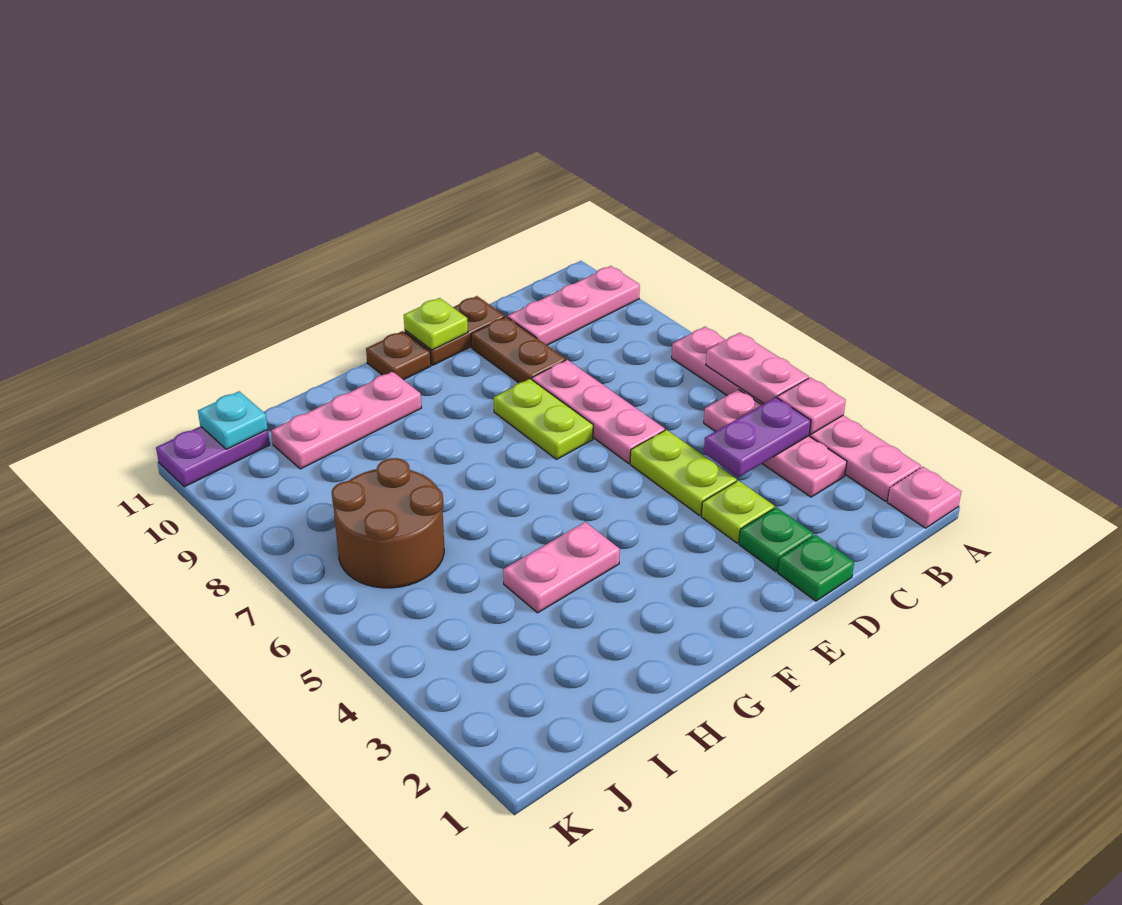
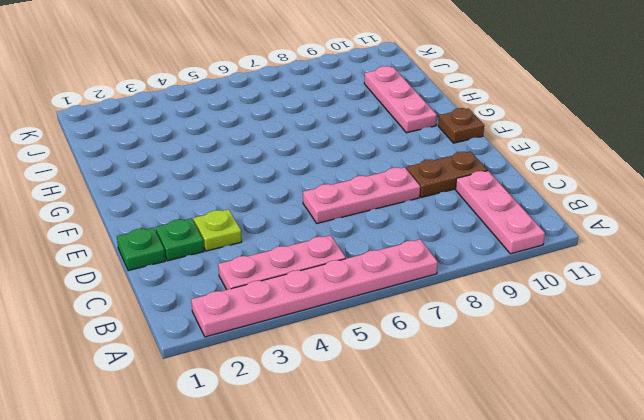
none -> pink plate A1 level 1
none -> lime plate D4:D5 level 1
none -> brown plate D11:E11 level 1

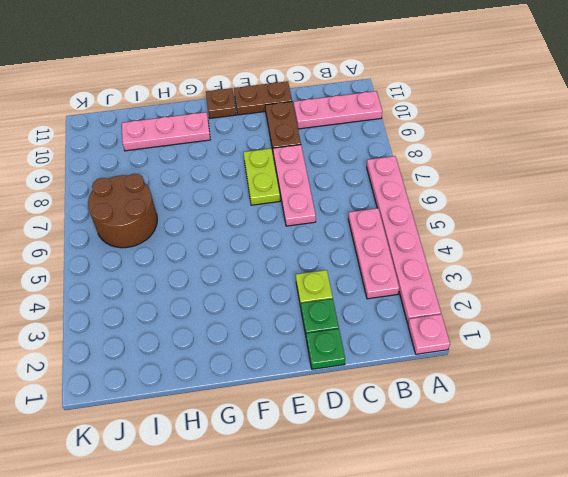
none -> lime plate D4:D5 level 1
none -> pink plate G4:H4 level 1
none -> purple plate J11:K11 level 1

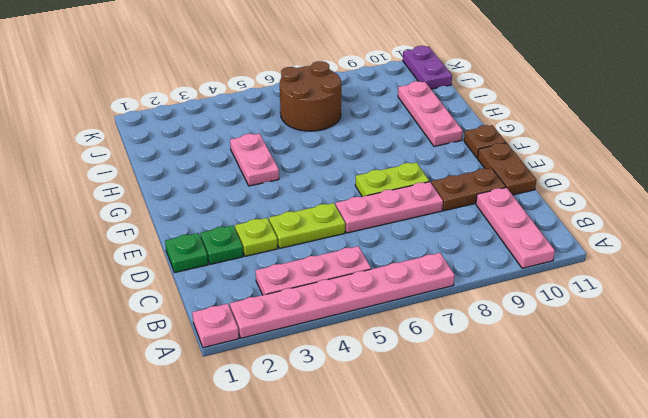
none -> pink plate A4 level 2
none -> pink plate A5:A6 level 2
none -> purple plate B4:C4 level 2

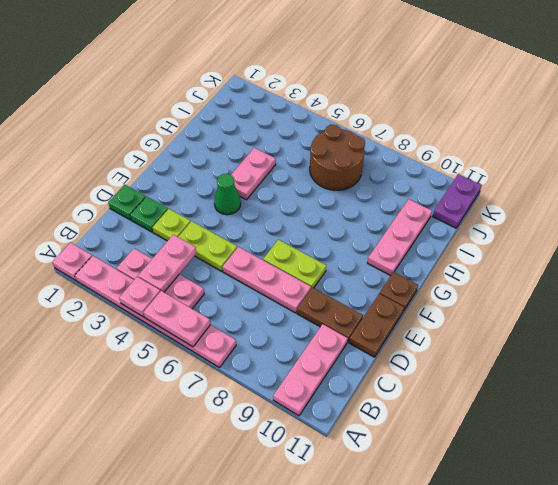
pink plate B4:C4 level 2 -> purple plate B4:C4 level 2
green cone F4 level 1 -> none
none -> lime plate E11 level 2
none -> cyan plate J11 level 2

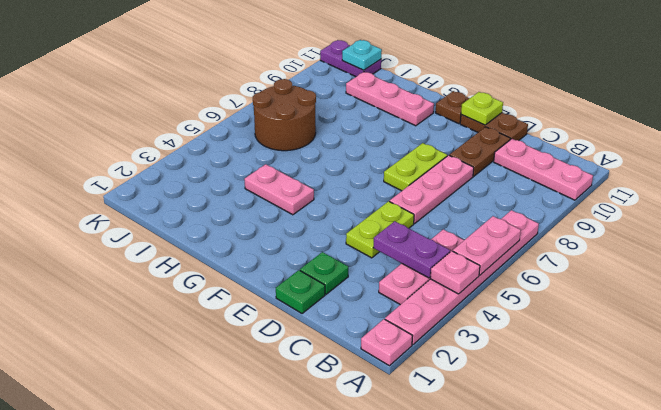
none -> lime plate D3 level 1

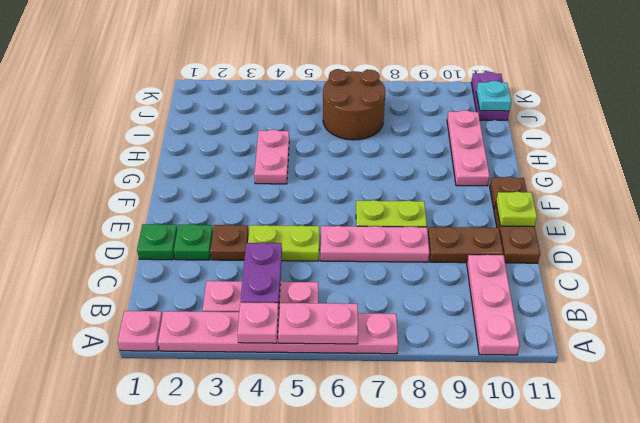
brown plate D3 level 1 -> lime plate D3 level 1

